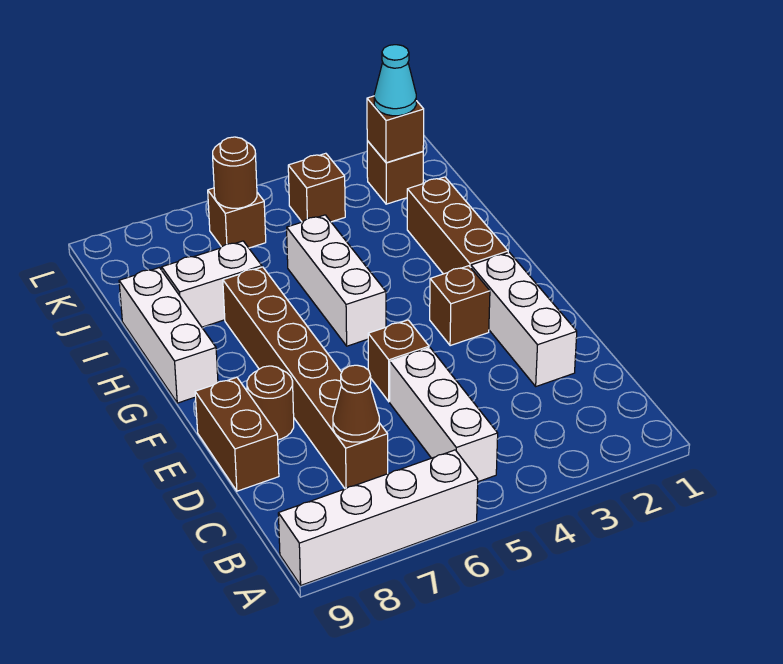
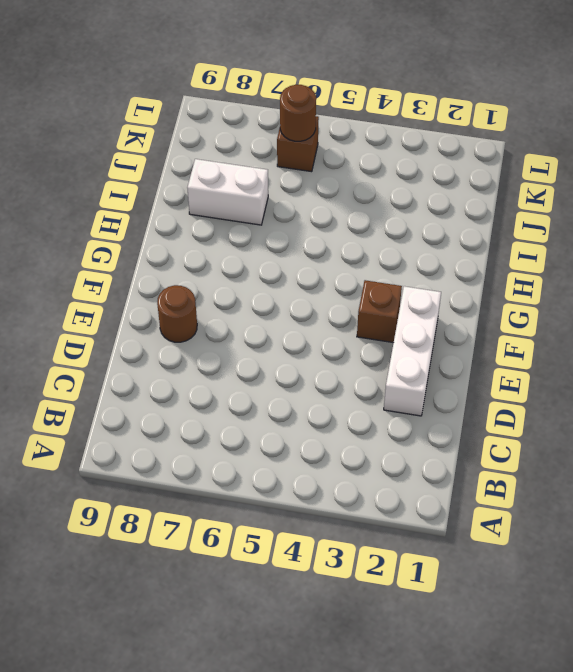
none -> white brick A6:A9 level 1
none -> white brick B5:D5 level 1
none -> brown brick C7:H7 level 1

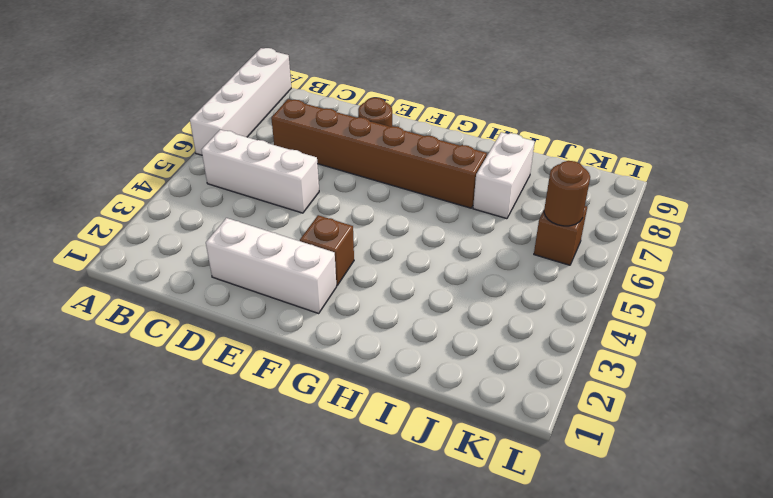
none -> brown brick D9:E9 level 1
none -> brown brick E5 level 1
none -> brown brick G2:I2 level 1

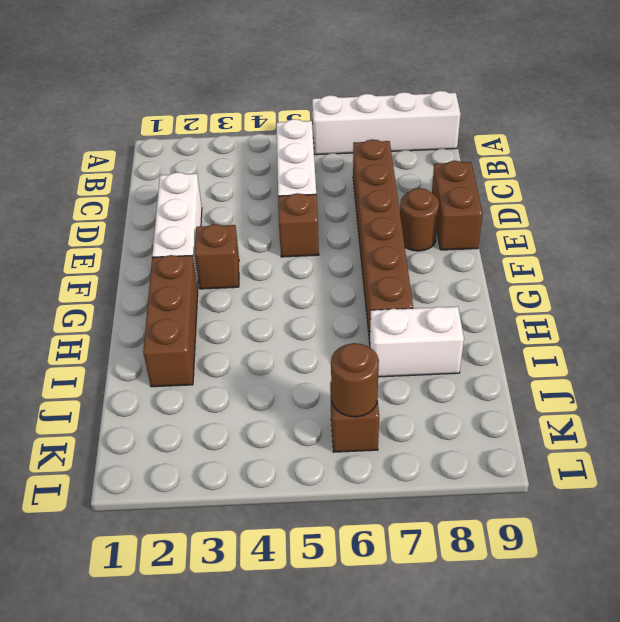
none -> white brick G5:I5 level 1
none -> white brick G9:I9 level 1
none -> brown brick K2 level 1

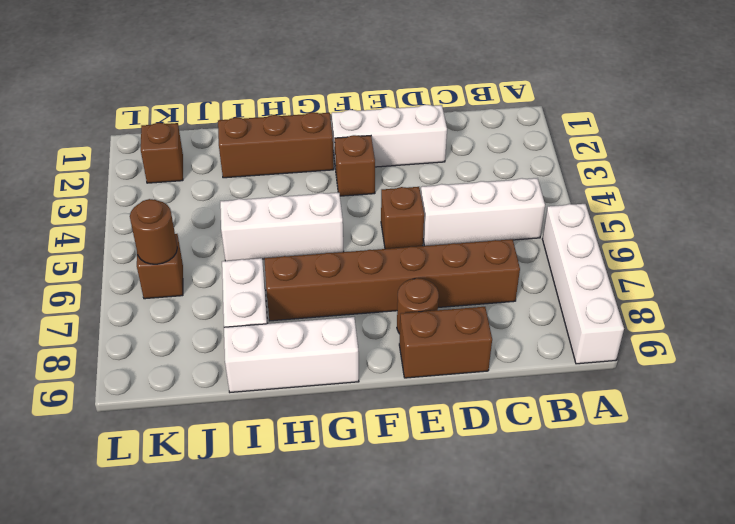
none -> brown brick K4 level 1
none -> brown cone C7 level 2
none -> brown brick K2 level 2

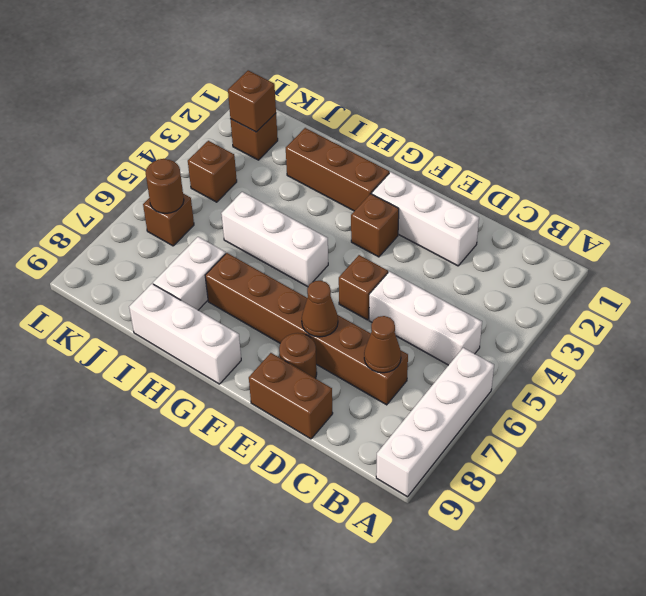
brown cone E7 level 2 -> none
none -> cyan cone K2 level 3

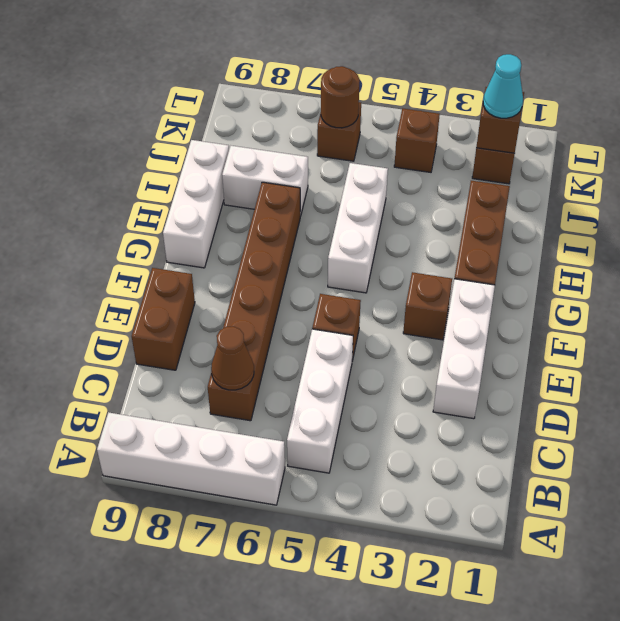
none -> brown round brick E8 level 1

